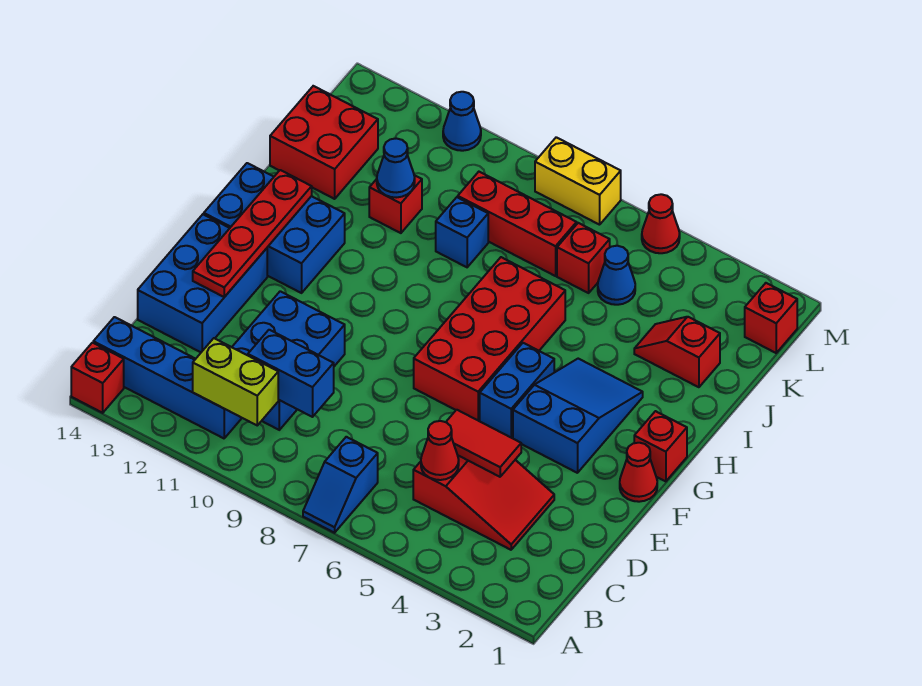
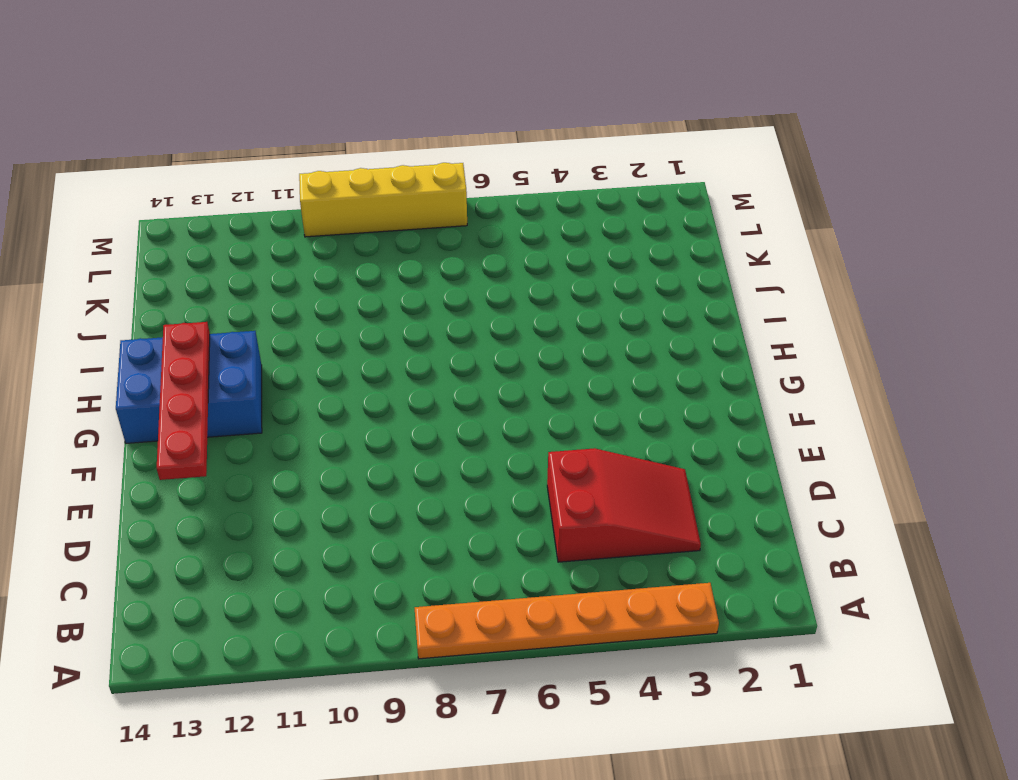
orange plate A3:A8 level 1 -> blue slope A7:B7 level 1 top B
yellow brick M7:M10 level 1 -> yellow brick M7:M8 level 1
none -> red brick A14 level 1
none -> blue brick B11:B14 level 1
none -> blue brick C10:E11 level 1

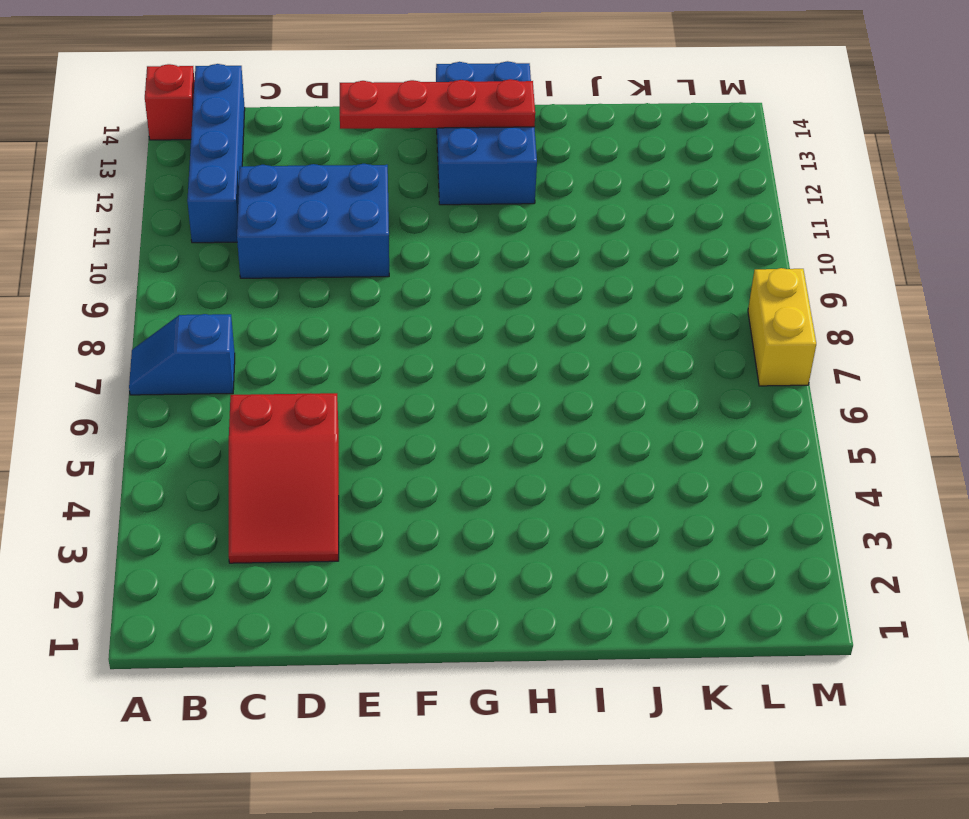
none -> blue brick D13:F14 level 1
none -> red cone F1 level 1
none -> blue slope F3:H4 level 1 top F

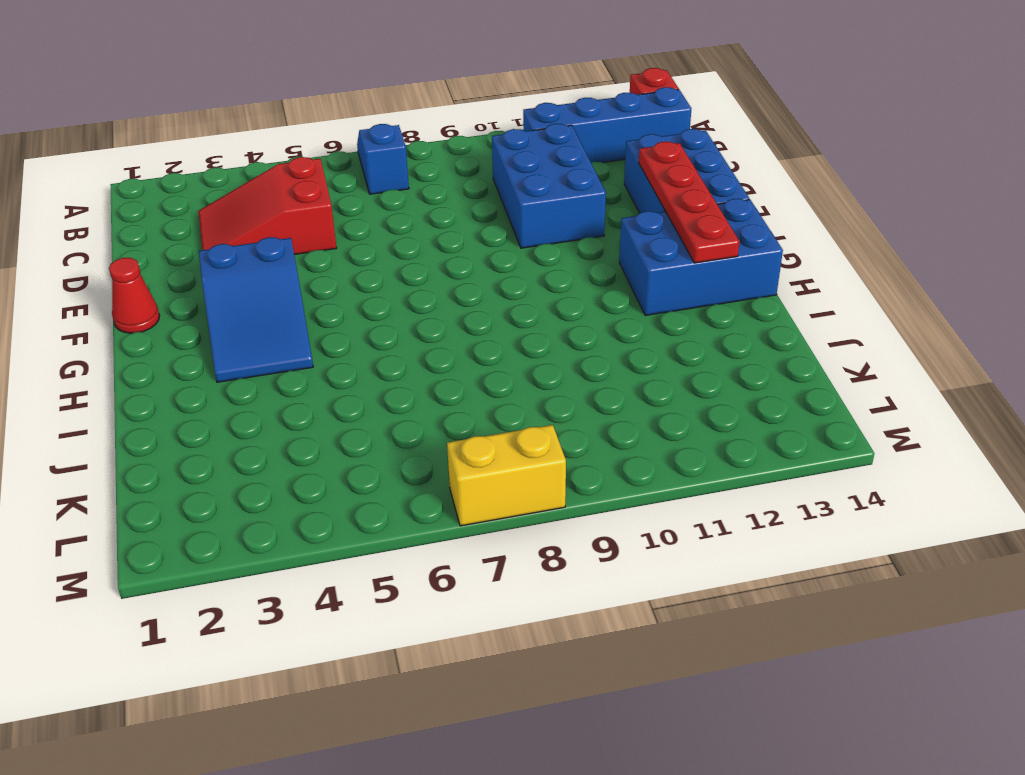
none -> blue brick F5:G5 level 1
none -> red brick F6:I7 level 1
none -> red brick G1 level 1

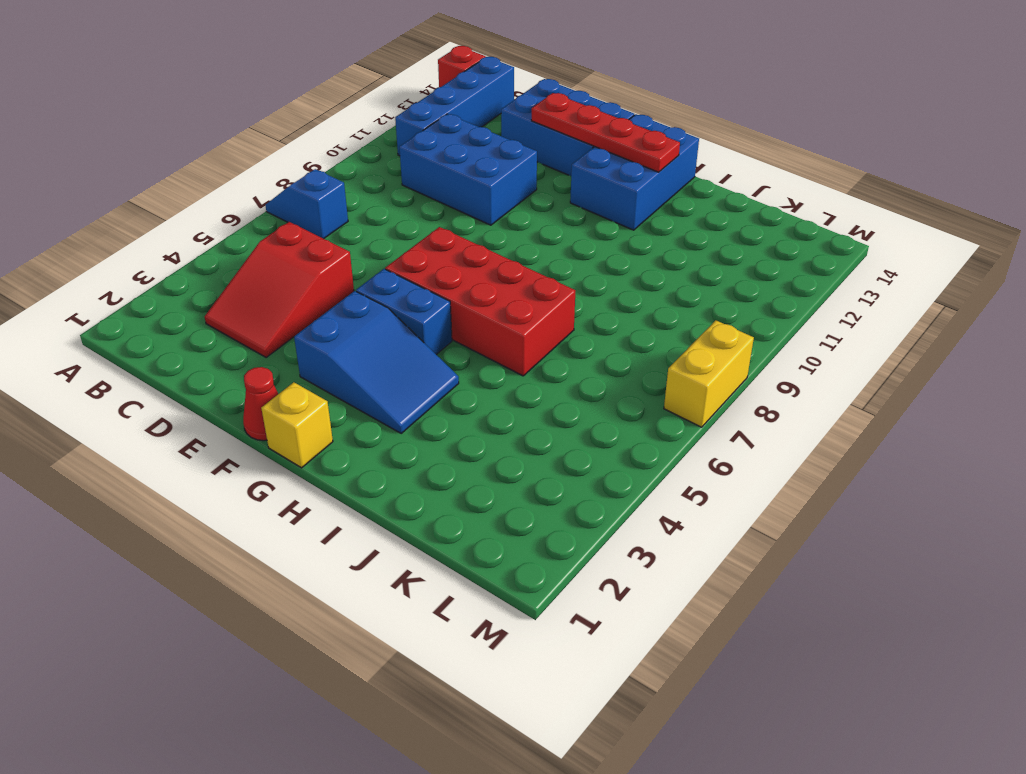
yellow brick G1 level 1 -> red brick G1 level 1
none -> red slope J2:J3 level 1 top 2
none -> blue brick J9 level 1
none -> red brick J11 level 1

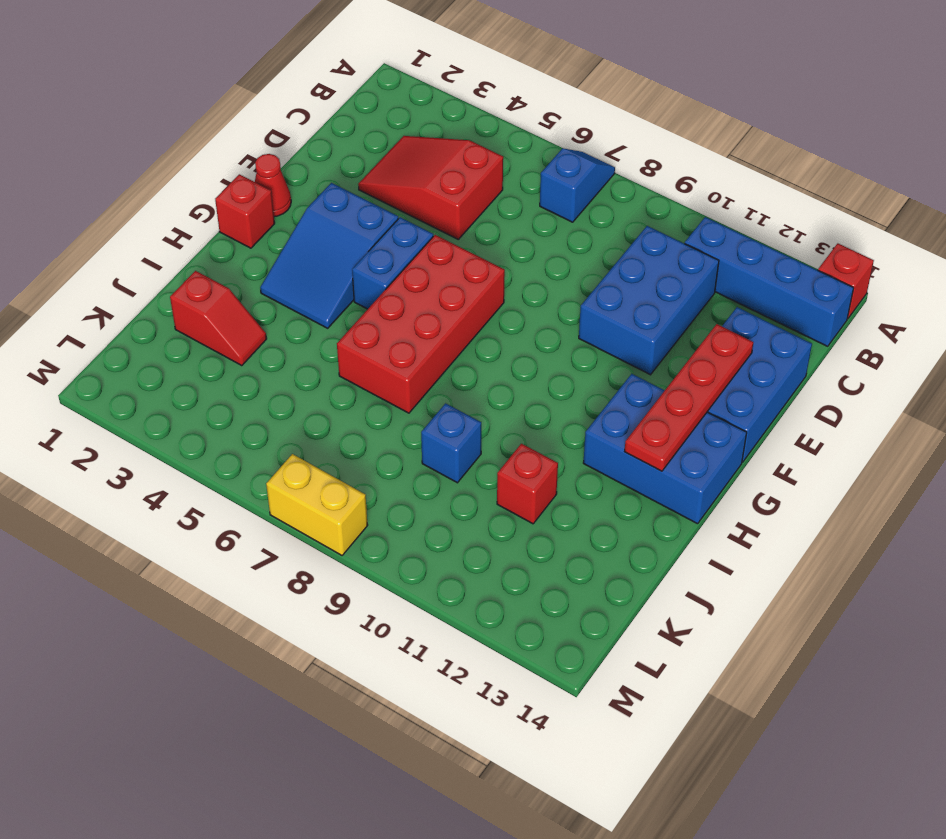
none -> red brick J13:K14 level 1
none -> blue cone K5 level 1
none -> red brick K6 level 1

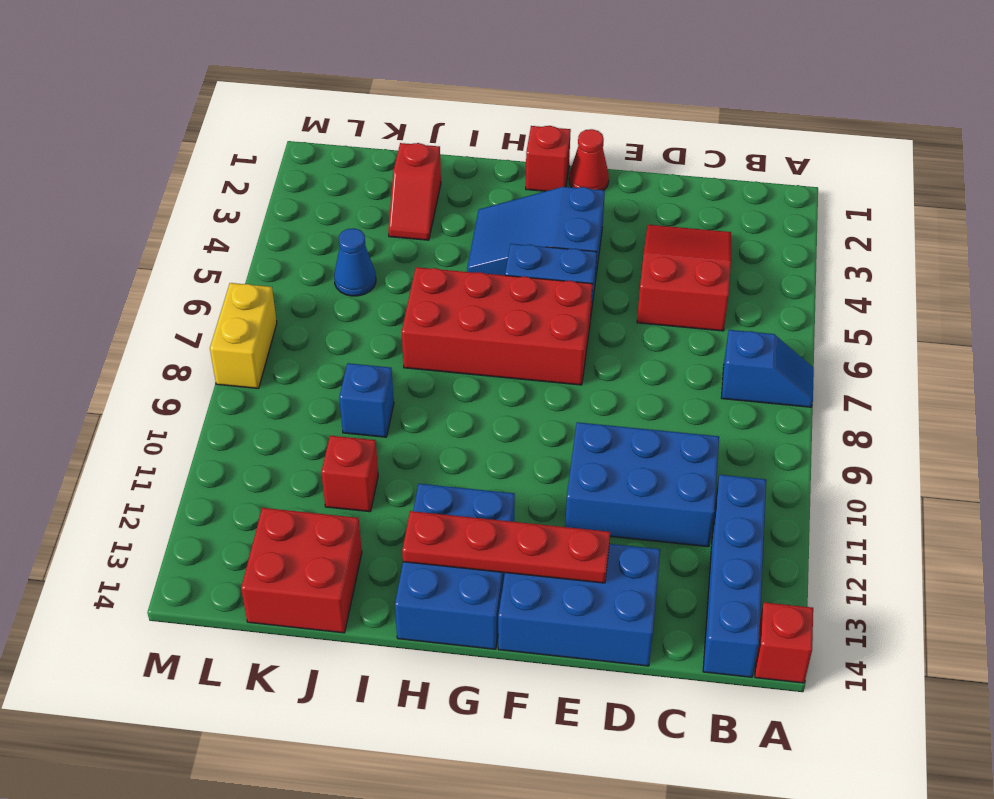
none -> red brick K6 level 1
none -> red brick K7:K9 level 1
none -> red brick L1 level 1

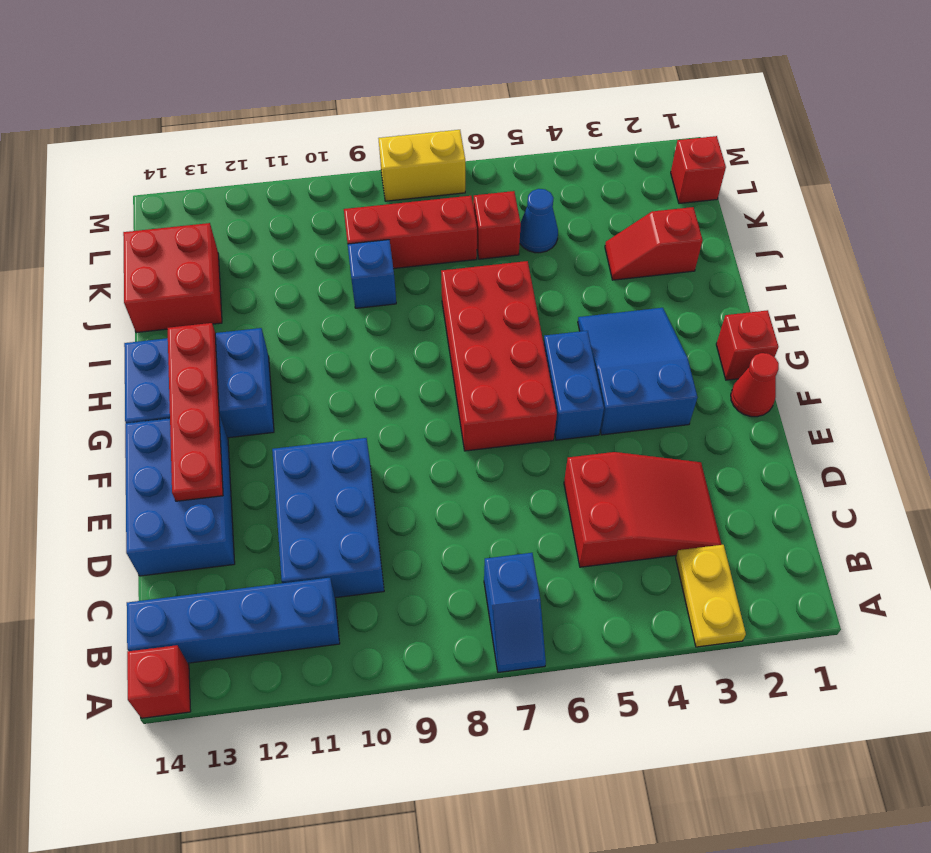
yellow plate A3:B3 level 1 -> none
none -> red brick J11 level 1
none -> red cone M5 level 1
none -> blue cone M11 level 1

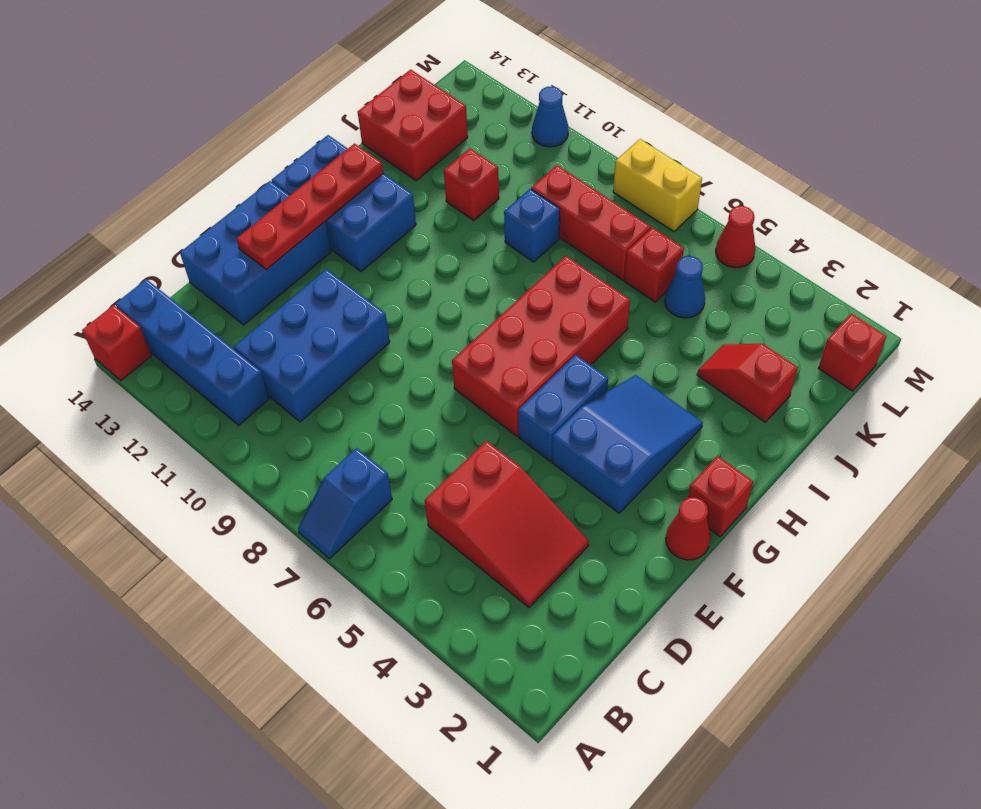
none -> lime brick B10:B11 level 2
none -> red cone C5 level 2
none -> blue brick C9:C10 level 2

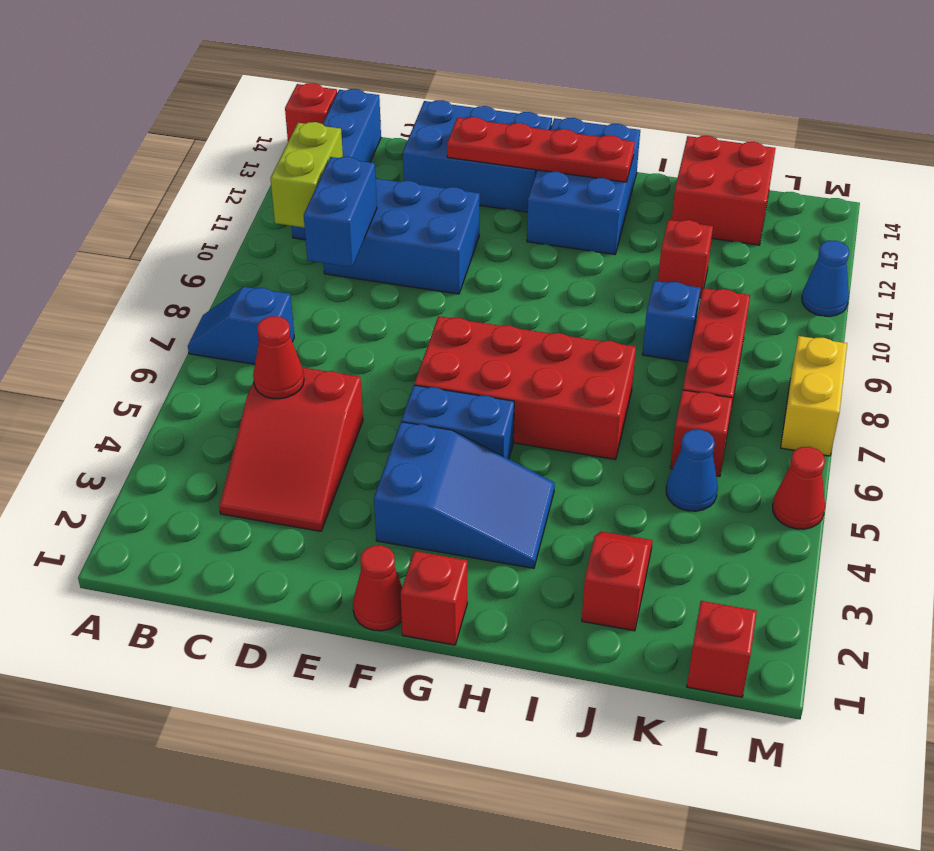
none -> red tile D4:D5 level 2
none -> blue cone J11 level 2

